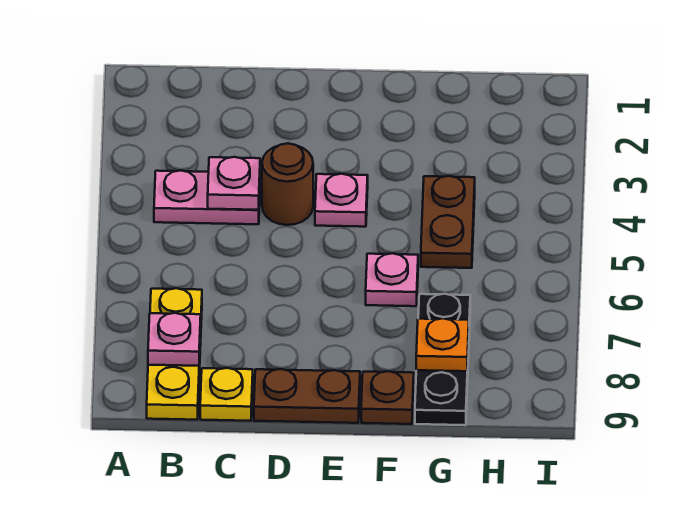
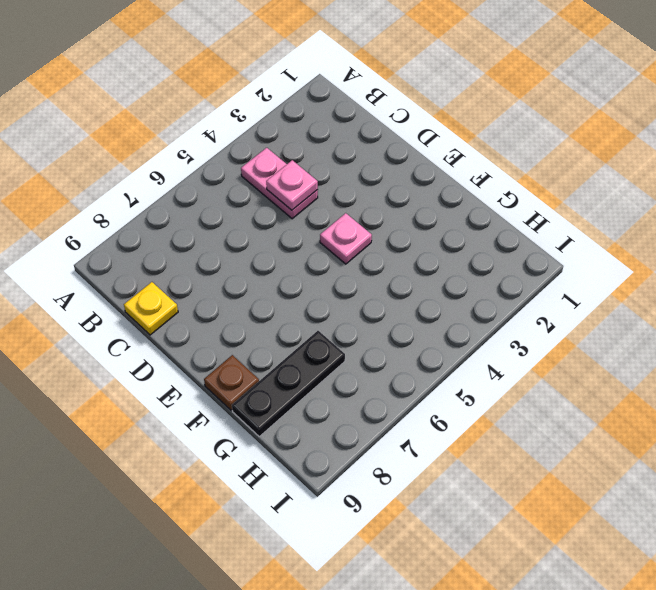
none -> yellow plate B7:B9 level 1
none -> brown round brick D4 level 1
none -> brown plate D9:E9 level 1

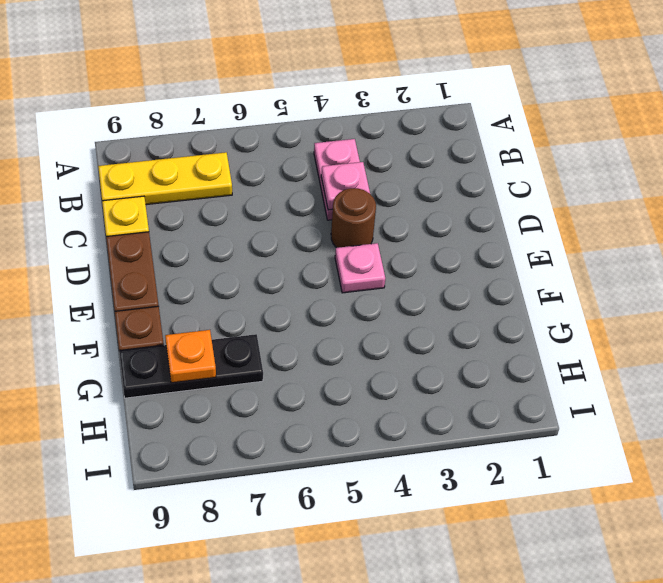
none -> pink plate F6 level 1
none -> brown plate G4:G5 level 1
none -> pink plate B8 level 2

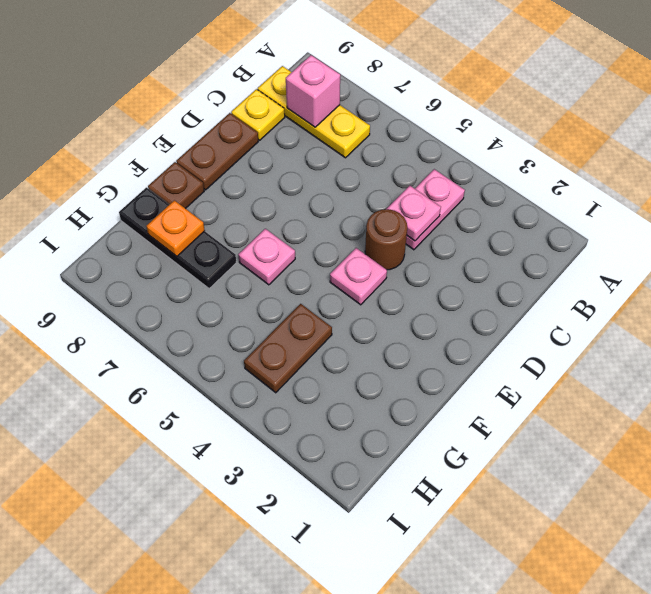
pink brick B8 level 2 -> pink plate B8 level 2
brown plate G4:H4 level 1 -> brown plate G4:G5 level 1

